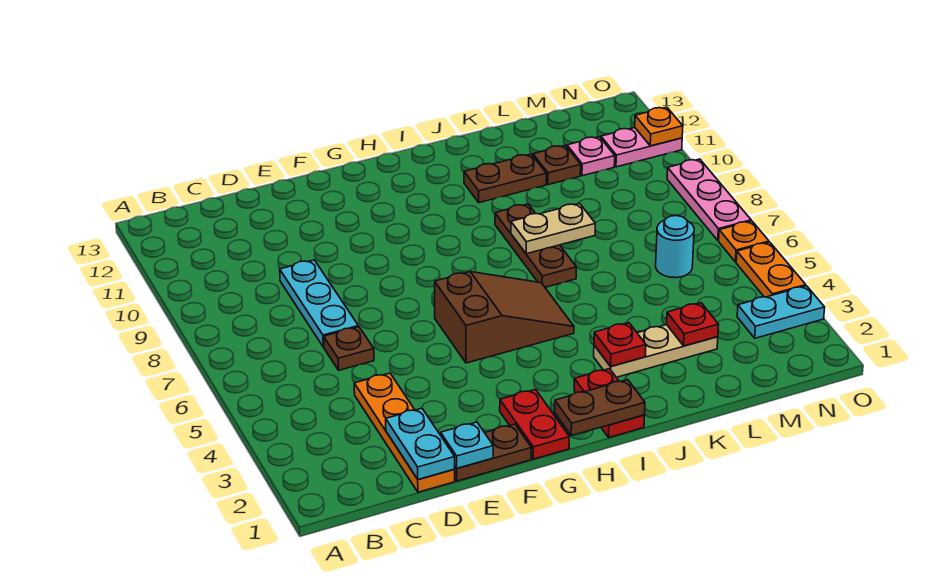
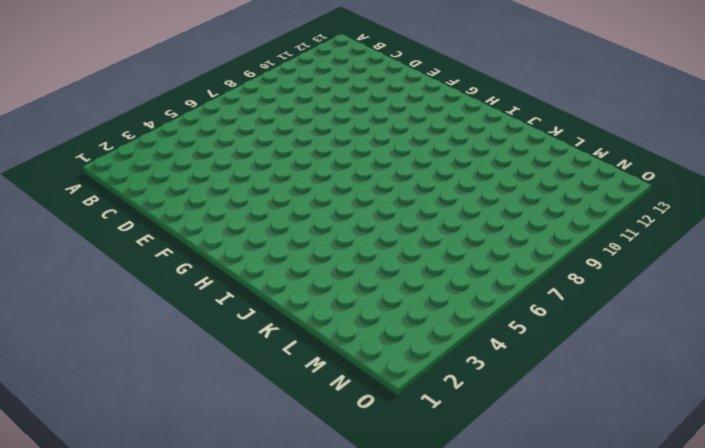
none -> orange plate D1:D4 level 1
none -> brown plate D6 level 1
none -> cyan plate D7:D9 level 1

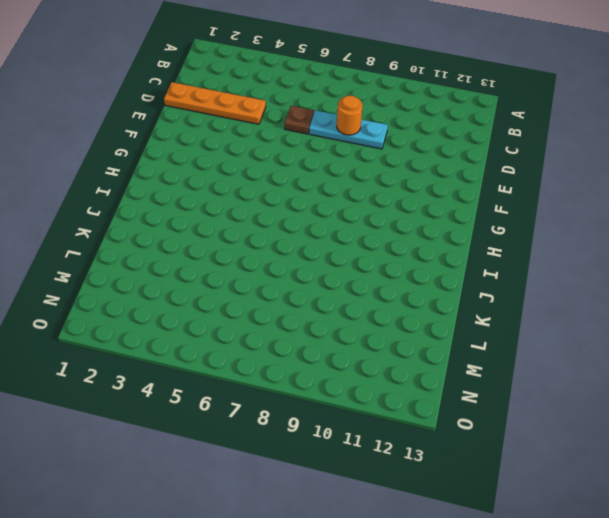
orange round brick D8 level 2 -> none
none -> brown plate E1:F1 level 1
none -> red plate G1:G2 level 1
none -> brown slope G5:I6 level 1 top G

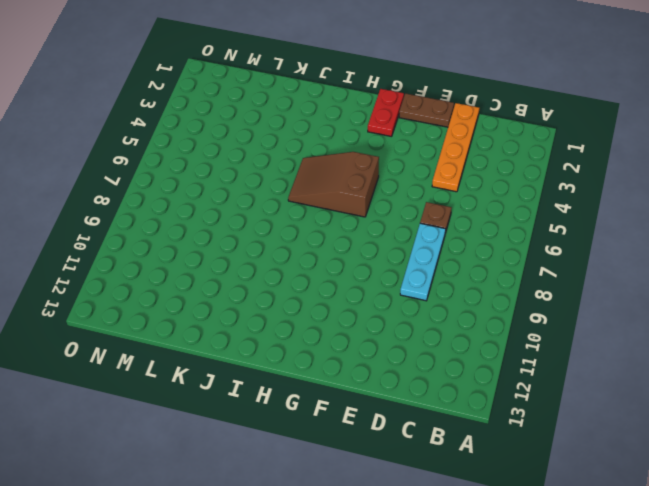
none -> red plate I1:I2 level 1
none -> tan plate J3:L3 level 1
none -> brown plate J7:J9 level 1

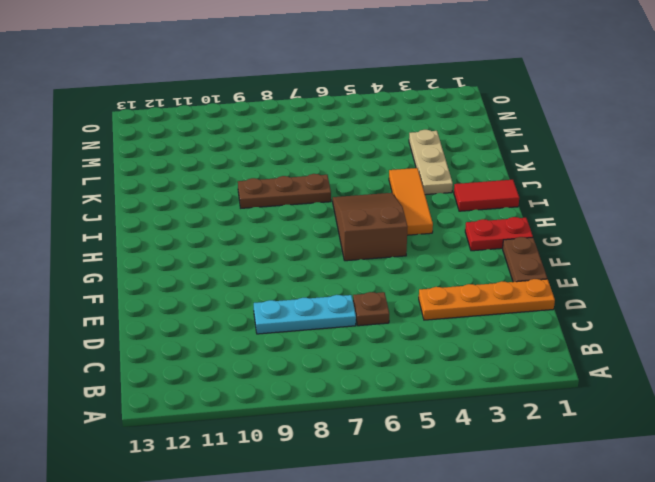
orange tile H4:J4 level 1 -> none
red tile I1:I2 level 1 -> red plate I1:I2 level 1
none -> brown plate J11:K11 level 1
none -> brown plate L11 level 1
none -> cyan round brick M6 level 1

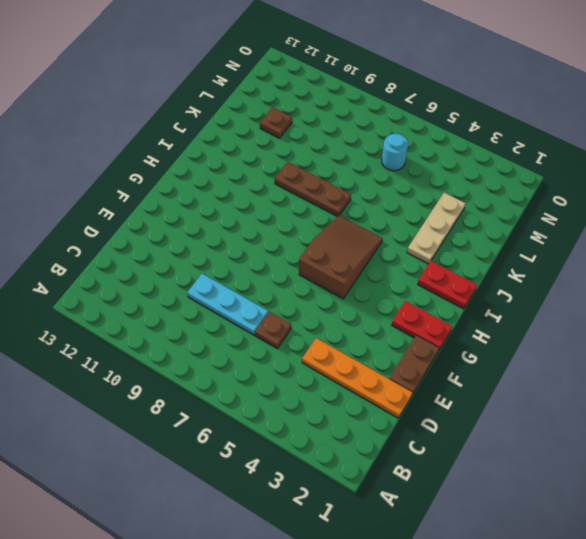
none -> brown plate J11:K11 level 1
none -> pink plate M11 level 1
none -> cyan plate N3:O3 level 1

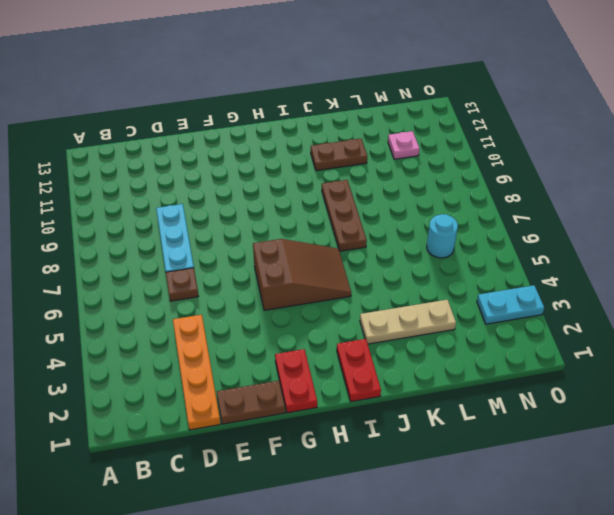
none -> brown plate L11 level 1
none -> pink plate N11:O11 level 1
none -> orange plate O4:O5 level 1

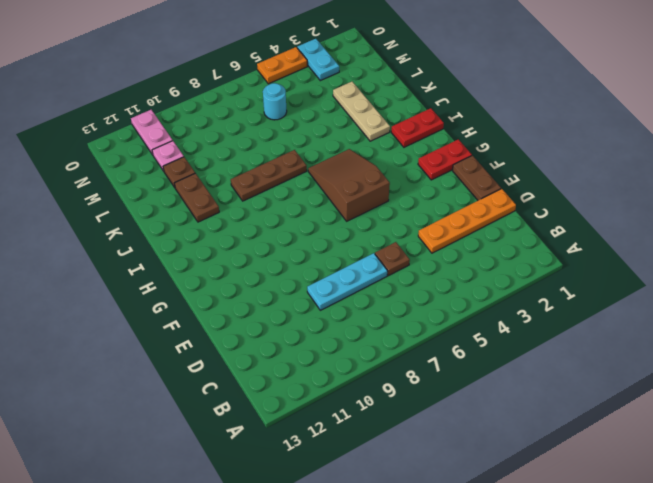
none -> orange plate O6 level 1
none -> pink plate O7:O9 level 1
none -> cyan plate D1:D2 level 2

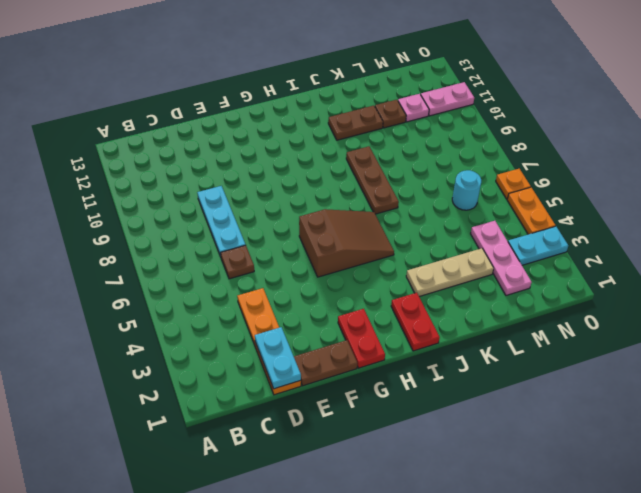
pink plate M2:M4 level 1 -> pink plate O7:O9 level 1
none -> cyan plate E1 level 2
none -> brown plate H1:I1 level 2
none -> red plate J3 level 2

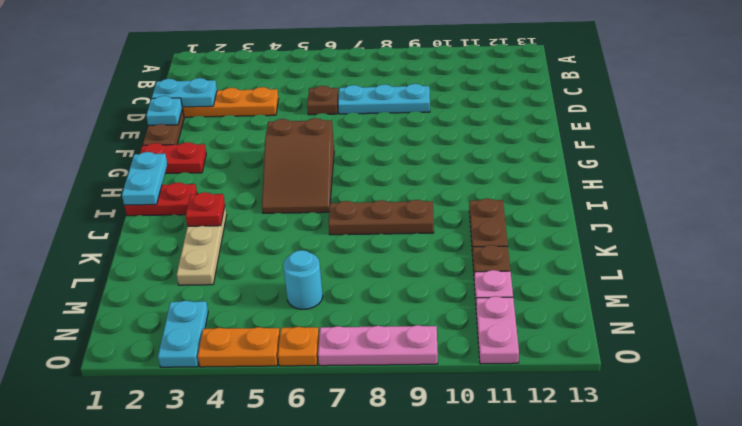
cyan plate H1:I1 level 2 -> brown plate H1:I1 level 2
none -> tan plate J8:K8 level 2
none -> red plate L3 level 2
none -> orange plate O11 level 2

